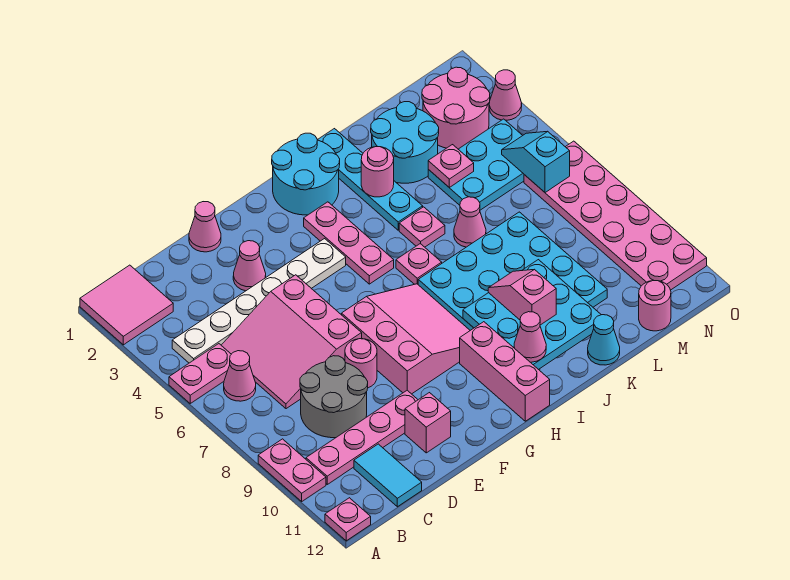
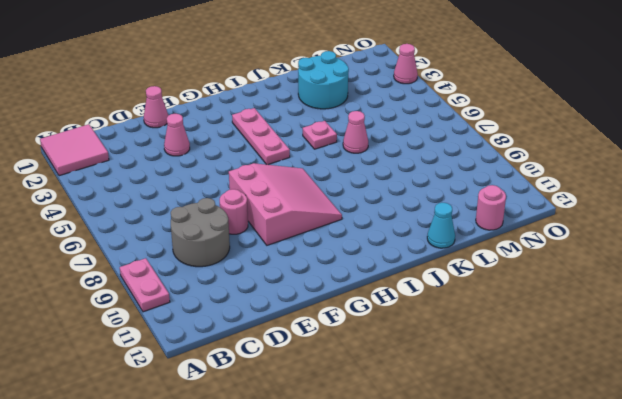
none -> pink plate A5:B5 level 1
none -> pink plate A12 level 1
none -> white plate B4:G4 level 1
none -> pink cone B6 level 1

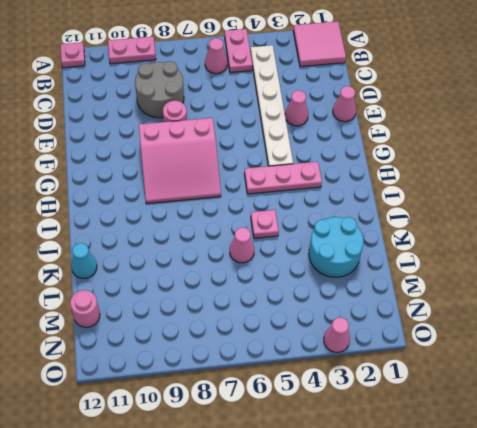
none -> pink plate B10:E10 level 1
none -> pink slope C5:E7 level 1 top E
none -> cyan tile C11:C12 level 1
none -> pink brick E11 level 1

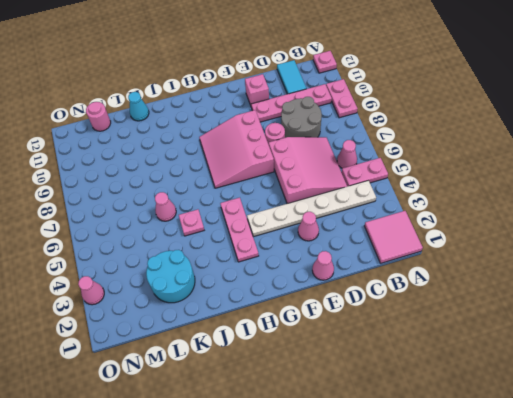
none -> cyan round brick H1:I2 level 1
none -> pink brick H10:H12 level 1
none -> pink plate I6 level 1
none -> cyan plate I7:L10 level 1

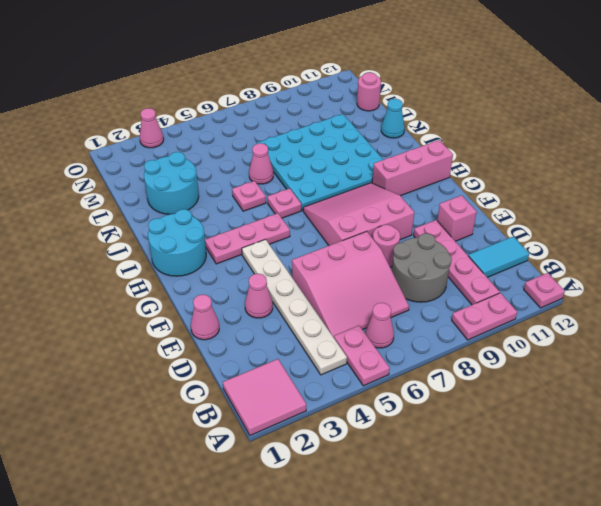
none -> cyan plate J1:J4 level 1
none -> cyan plate L4:N5 level 1
none -> pink round brick M2:N3 level 1
none -> pink plate N6:O11 level 1

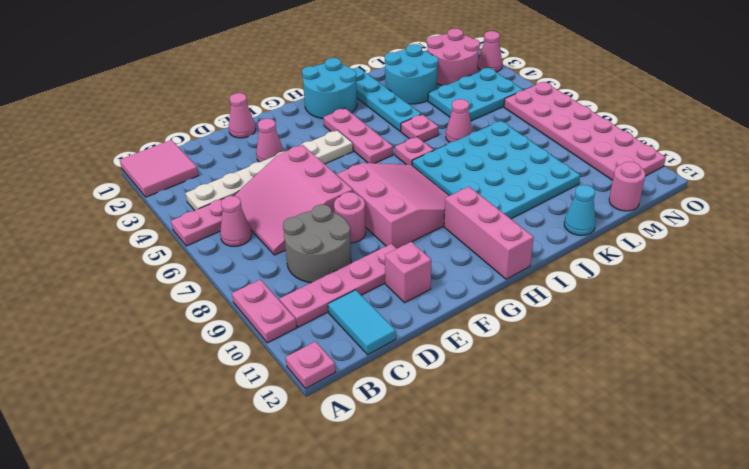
none -> cyan plate I9:K11 level 2
none -> pink round brick J3 level 2
none -> pink plate L4 level 2
none -> cyan slope N5:N6 level 2 top 6

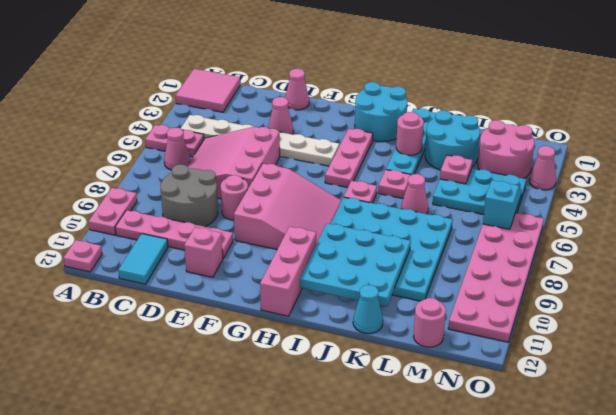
none -> pink cone I11 level 3
none -> pink slope J9:J10 level 3 top 10

